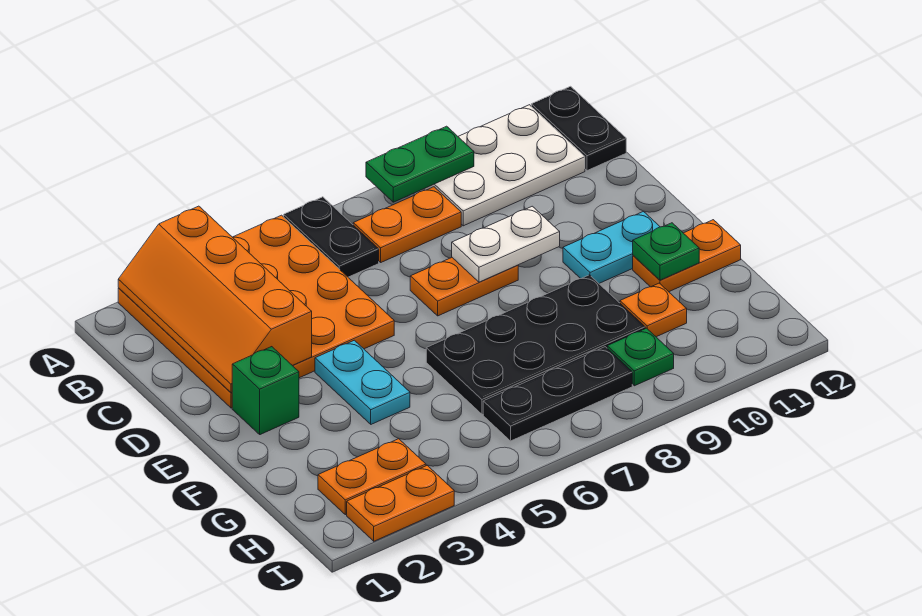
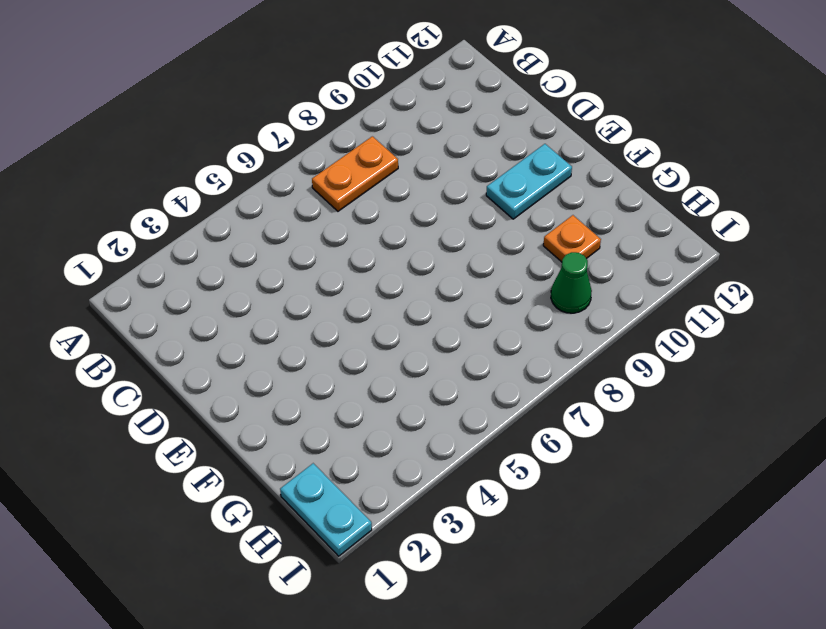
cyan plate H1:I1 level 1 -> cyan plate E4:F4 level 1
green cone H9 level 1 -> green plate H9 level 1
none -> orange plate A2:D5 level 1
none -> black plate A6:B6 level 1
none -> white plate A9:B11 level 1

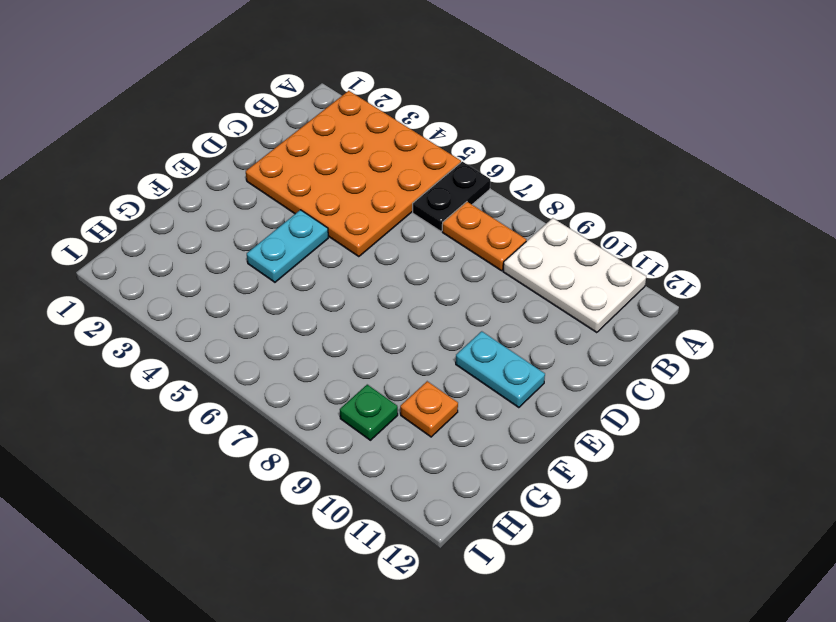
none -> black plate A12:B12 level 1
none -> orange plate D7:D8 level 1
none -> green brick E2 level 1

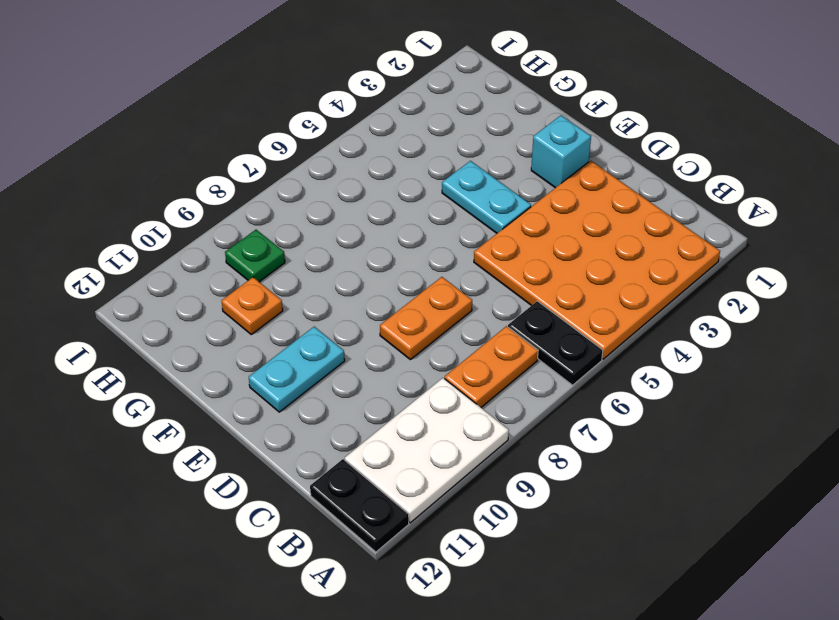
cyan brick E2 level 1 -> green brick E2 level 1
none -> black plate F6:G9 level 1
none -> orange plate F11:F12 level 1
none -> orange plate H2:H3 level 1

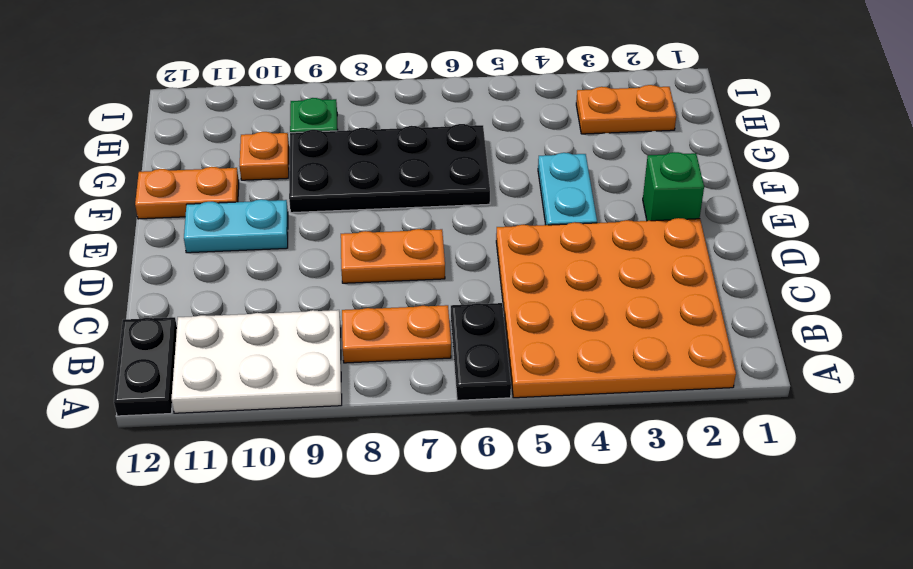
none -> black plate H6:H8 level 1
none -> orange plate I2:I3 level 1
none -> orange slope A2:D3 level 2 top 3

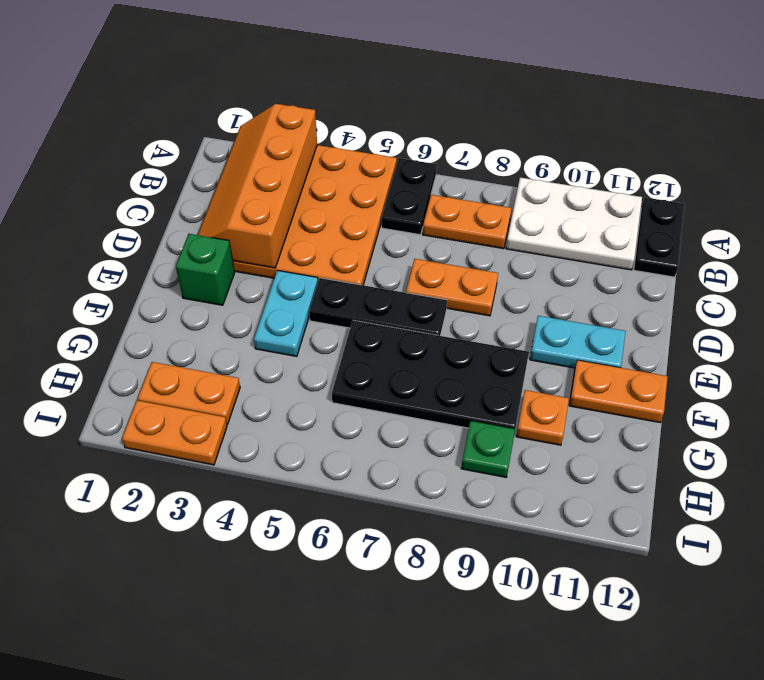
black plate E5:E7 level 1 -> black plate H6:H8 level 1
none -> green plate A8:A9 level 2
none -> white plate D8:D9 level 2
none -> green plate F11 level 2

